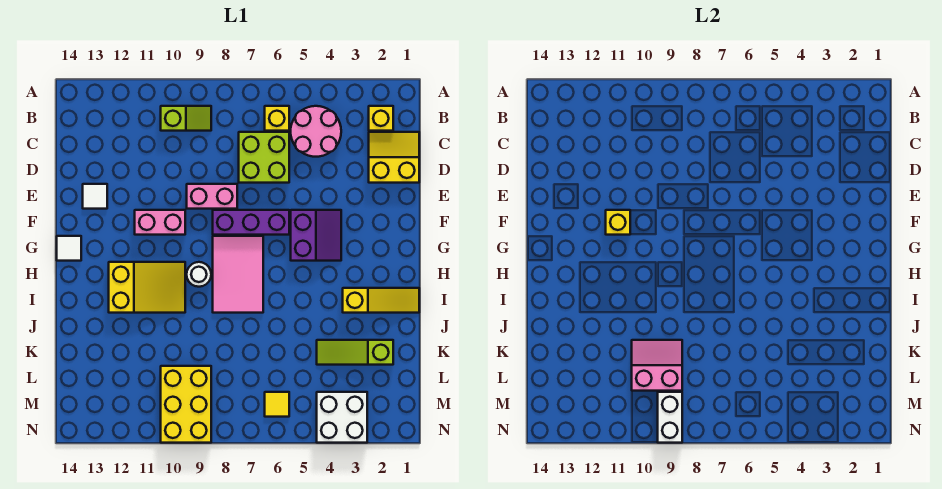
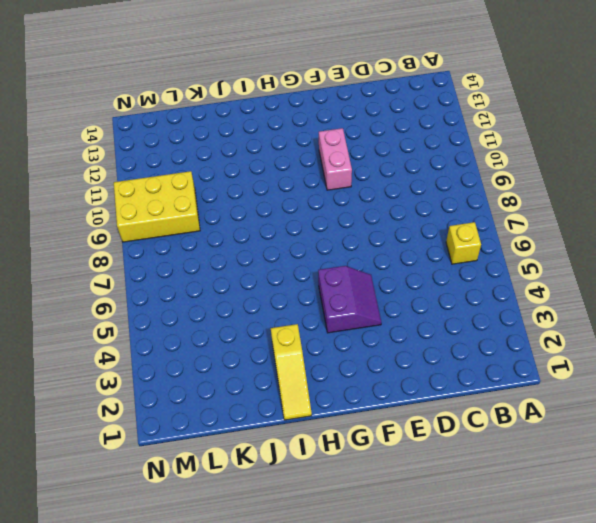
purple slope F4:G5 level 1 top G -> purple slope F4:G5 level 1 top 5
none -> yellow brick B2 level 1
none -> pink round brick B4:C5 level 1
none -> lime slope B9:B10 level 1 top 10

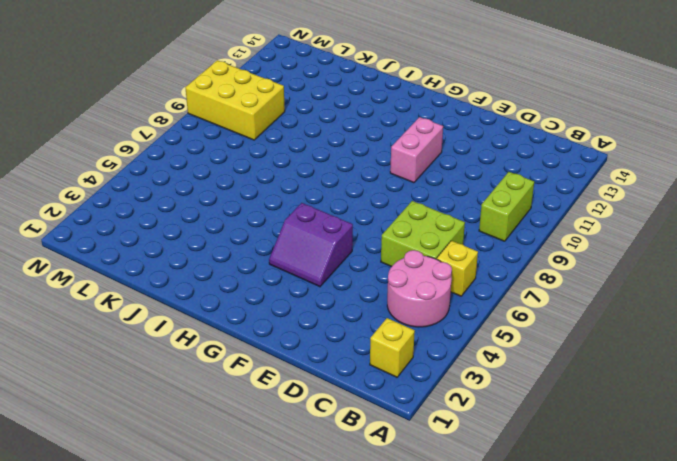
lime brick B9:B10 level 1 -> lime slope B9:B10 level 1 top 10
none -> yellow slope C1:D2 level 1 top D
none -> pink brick E8:E9 level 1
none -> white tile E13 level 1

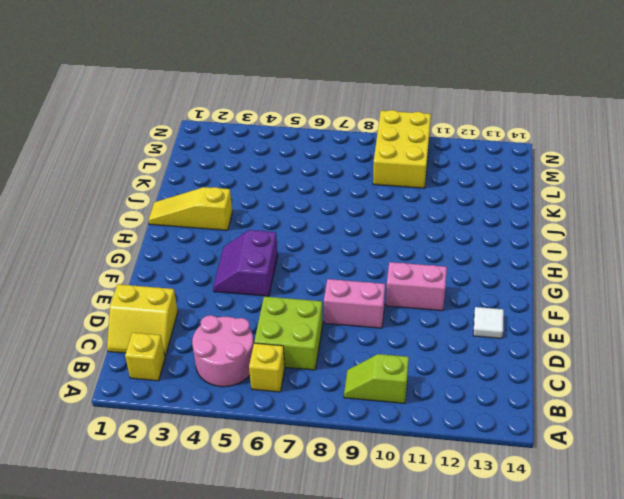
none -> purple brick F6:F8 level 1
none -> pink tile G7:I8 level 1
none -> white tile G14 level 1

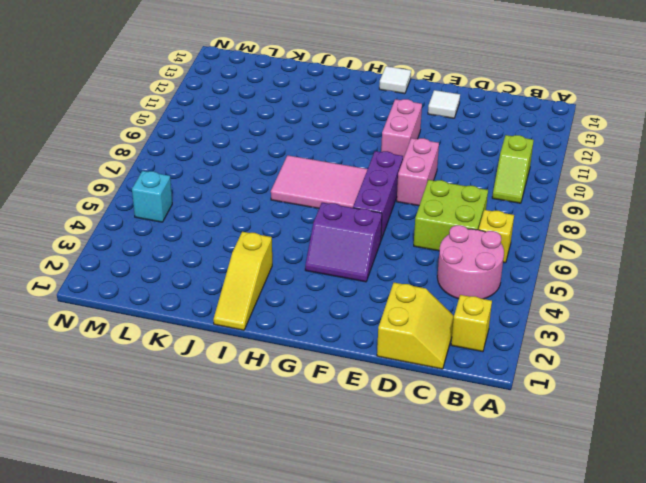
cyan brick M5 level 1 -> none
none -> white round brick H9 level 1
none -> yellow slope H10:I12 level 1 top 12
none -> lime slope K2:K4 level 1 top 2

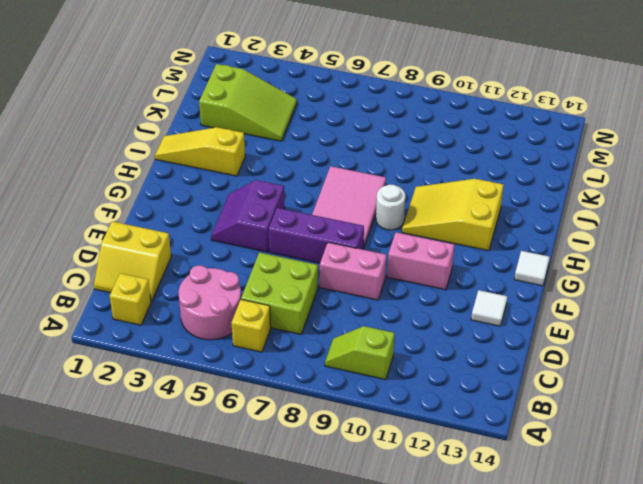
lime slope K2:L4 level 1 top 2 -> lime slope K2:K4 level 1 top 2
none -> yellow brick L9:N10 level 1
none -> white brick M3:N4 level 1
none -> yellow tile M6 level 1

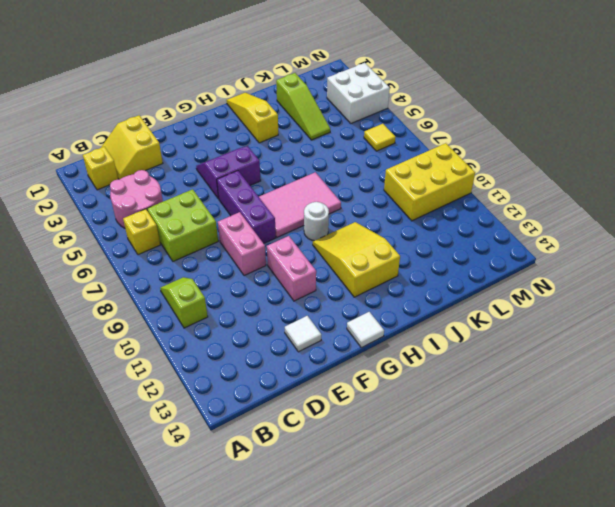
none -> yellow brick F11 level 2
none -> pink slope K9:L10 level 2 top L
none -> white brick M9:N9 level 2

